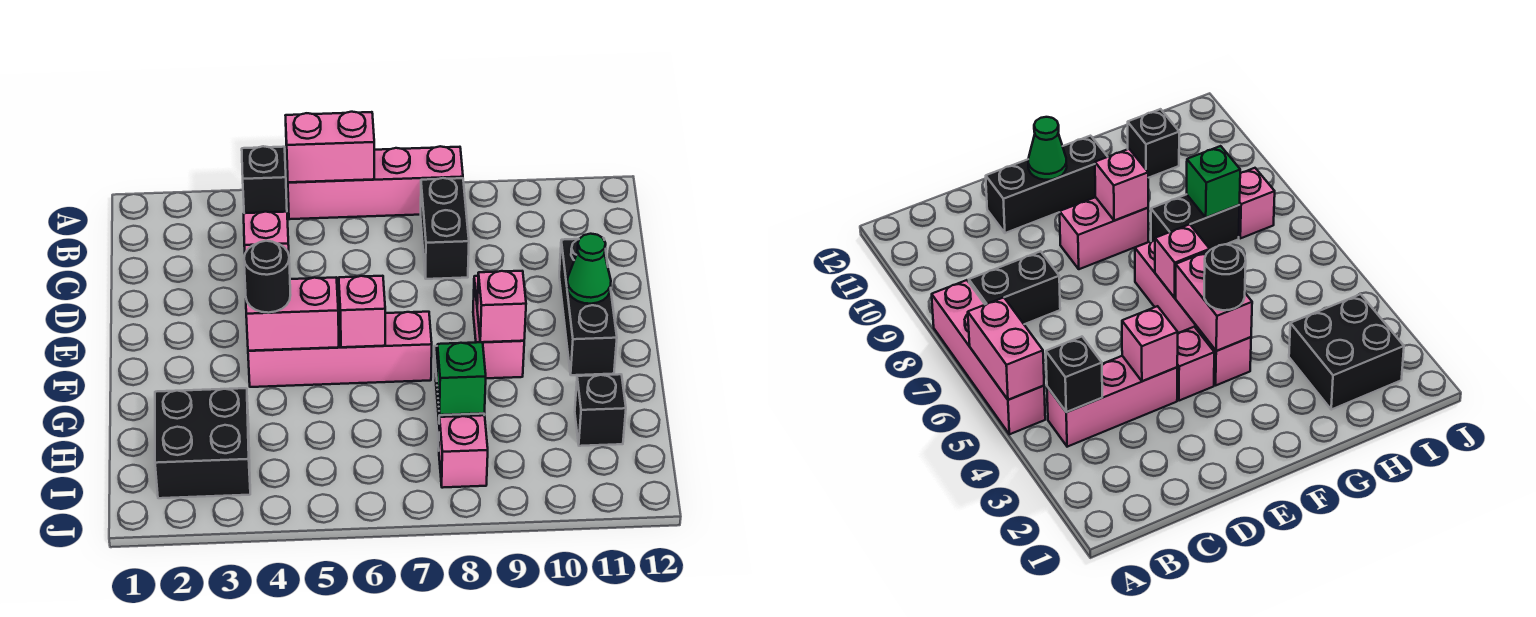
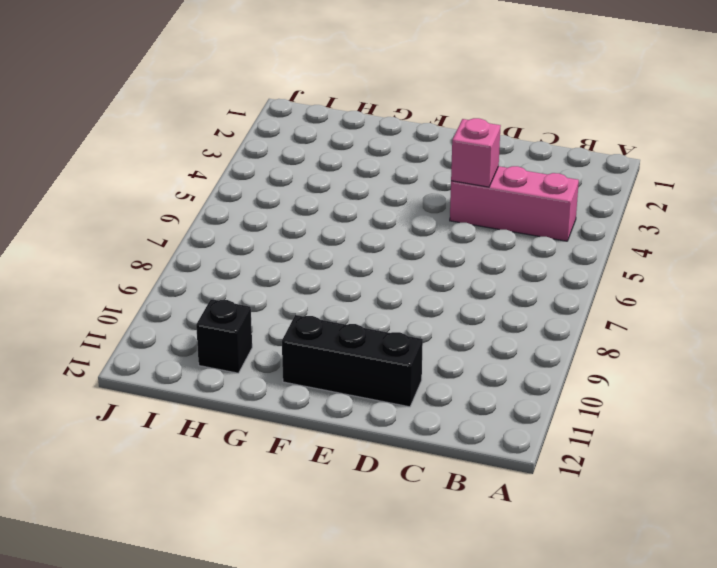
none -> pink brick A5:A8 level 1
none -> black brick B8:C8 level 1
none -> pink brick E4 level 1

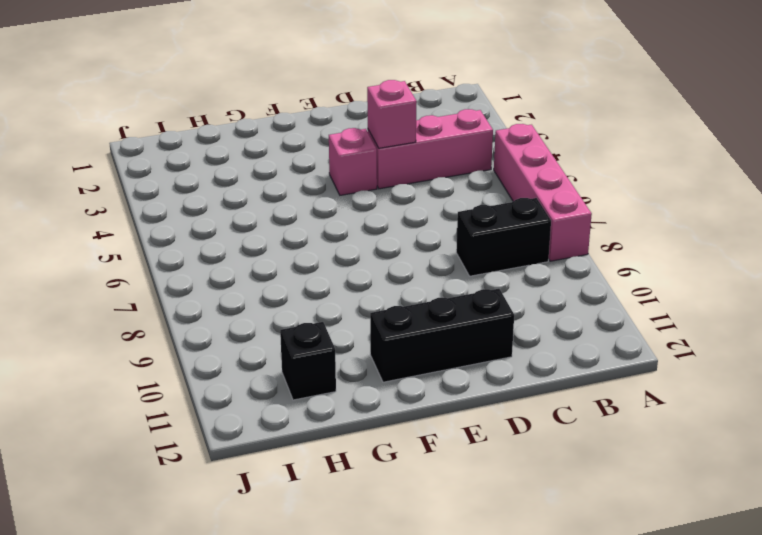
none -> pink brick E9:F9 level 1
none -> pink brick F4:F7 level 1
none -> black brick G8:H8 level 1

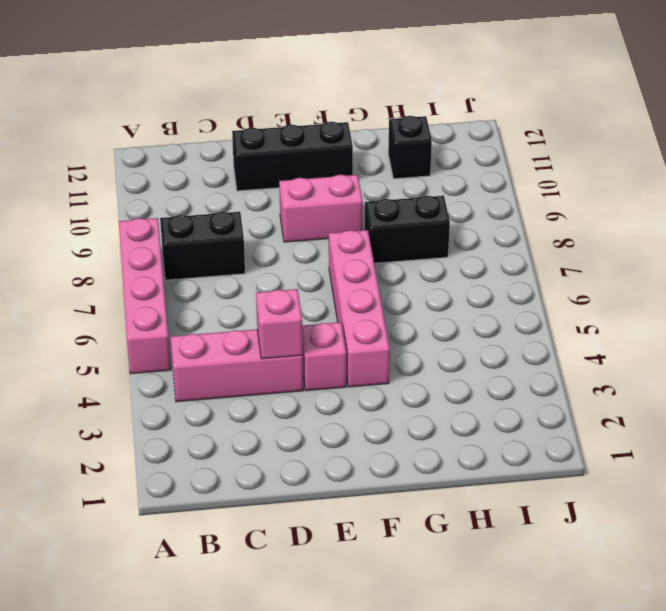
none -> black brick H2:I3 level 1
none -> pink brick I8 level 1
none -> pink brick A5:A6 level 2

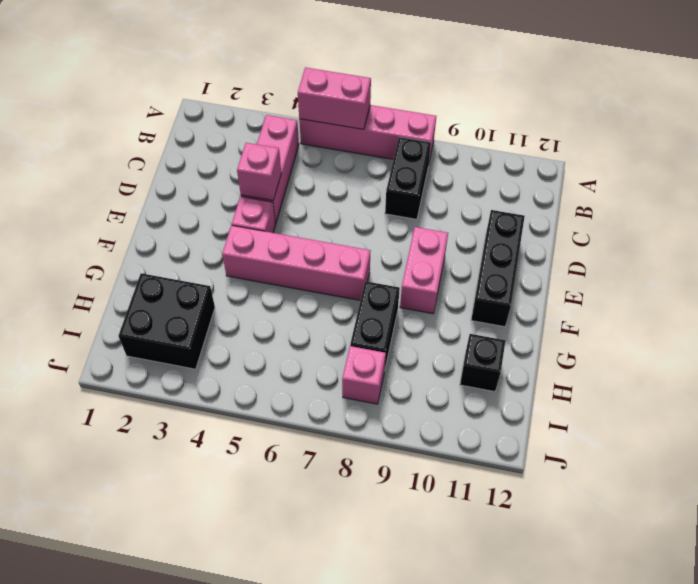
none -> black brick B4 level 2
none -> green cone E11 level 2
none -> pink brick F4:F5 level 2

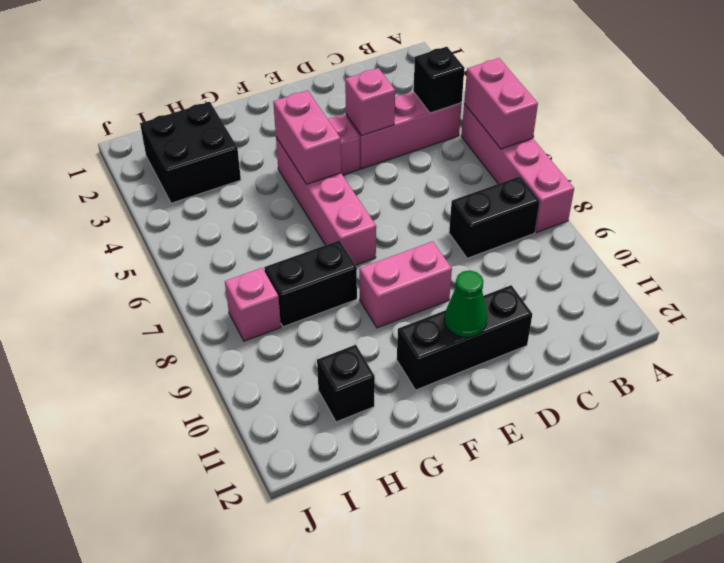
none -> pink brick F6 level 2
none -> pink brick F9 level 2
none -> green brick H8 level 2

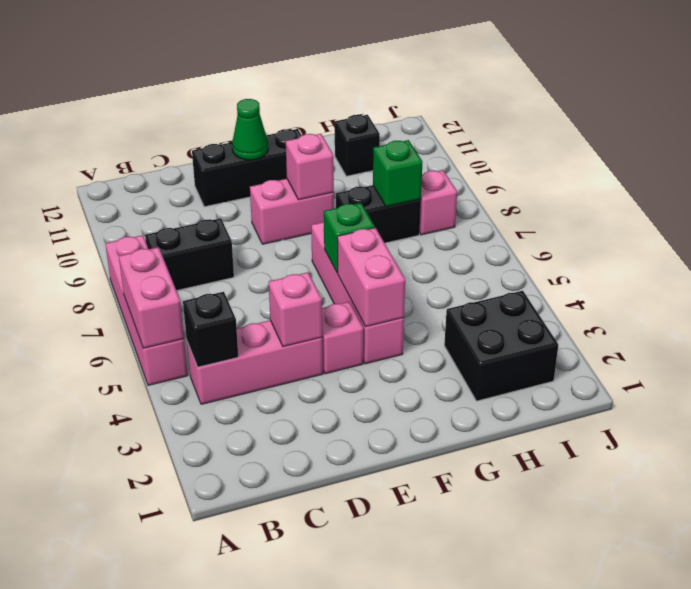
green brick F6 level 2 -> pink brick F6 level 2
none -> black round brick F4 level 3

